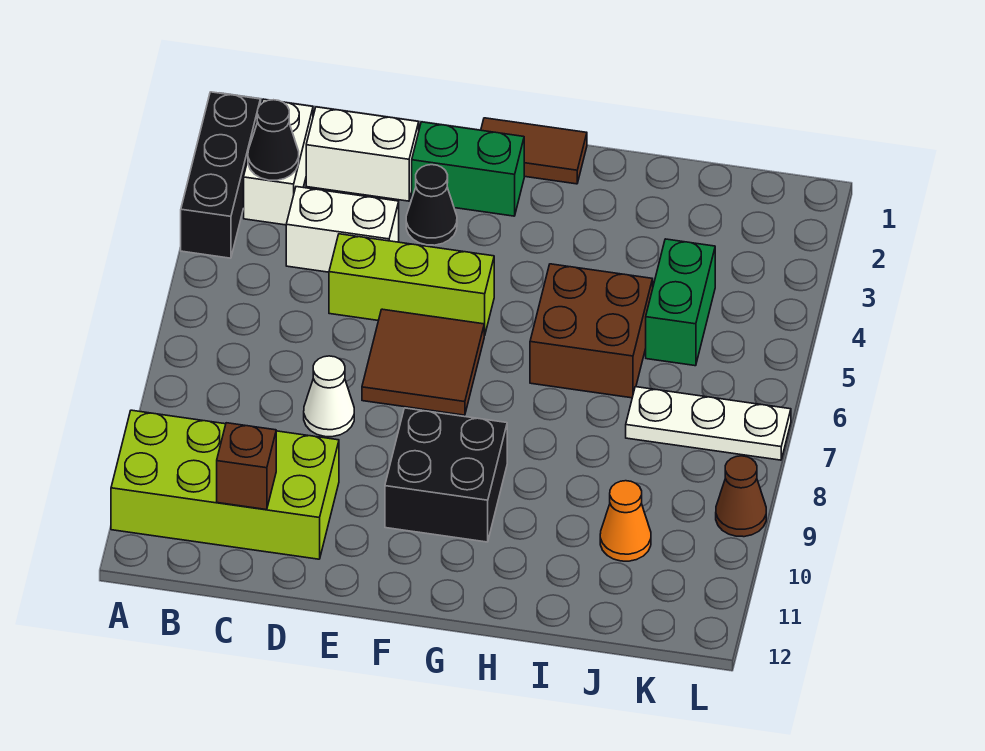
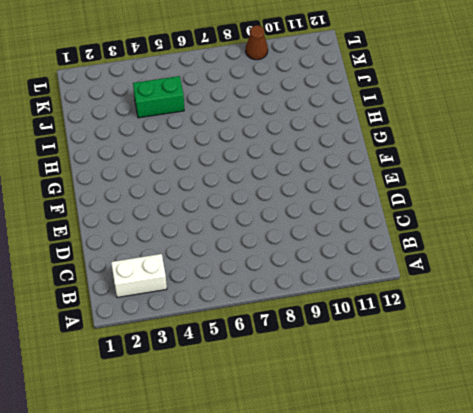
none -> black brick A2:A4 level 1
none -> lime brick A10:D11 level 1
none -> white brick C2:D2 level 1

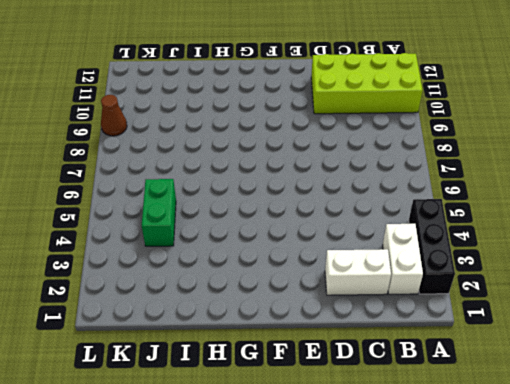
none -> white brick C4:D4 level 1
none -> lime brick D5:F5 level 1
none -> white cone D8 level 1

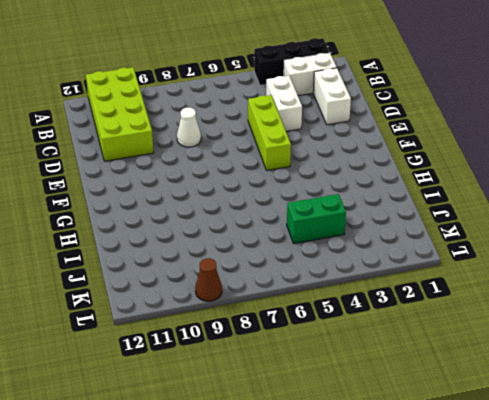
none -> green brick E2:F2 level 1
none -> black cone E3 level 1
none -> brown tile E6:F7 level 1

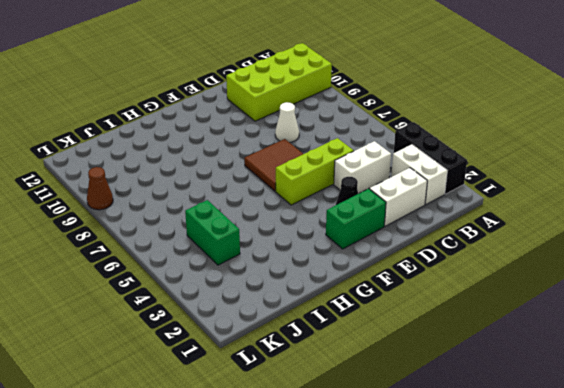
none -> brown tile F1:G1 level 1
none -> black brick F9:G10 level 1
none -> brown brick H5:I6 level 1

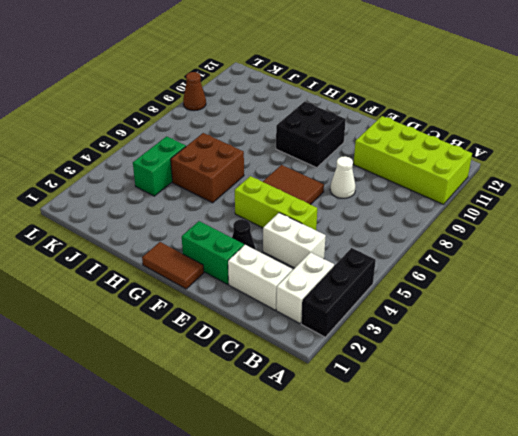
none -> white plate J7:L7 level 1
none -> orange cone J10 level 1
none -> black cone B3 level 2

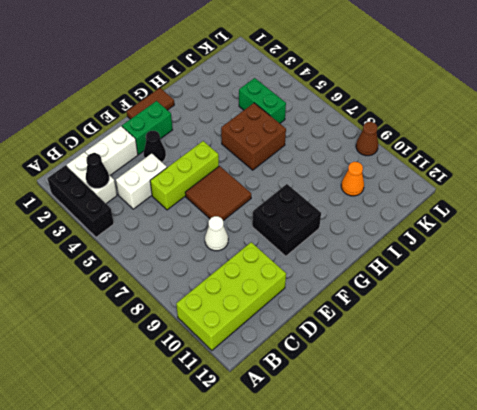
none -> white plate J7:L7 level 1
none -> brown brick C11 level 2

